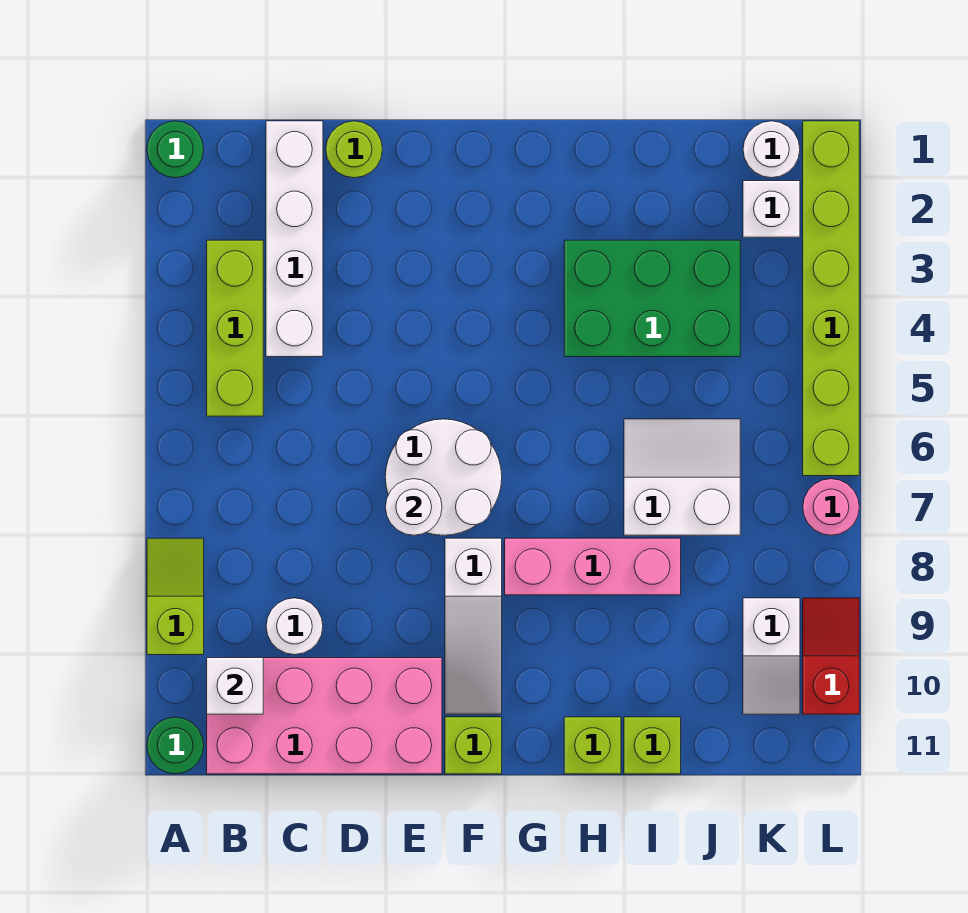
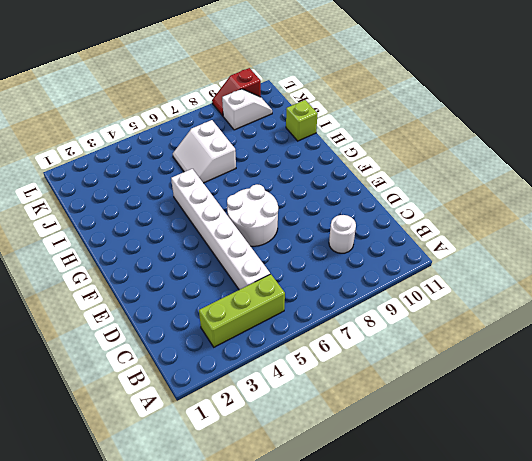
white brick C5:H5 level 1 -> none
none -> green round brick A1 level 1
none -> lime slope A8:A9 level 1 top 9
none -> green round brick A11 level 1

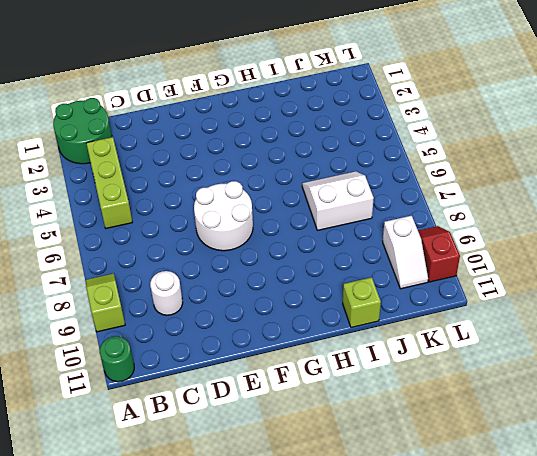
green round brick A1:B2 level 1 -> green round brick A1 level 1
none -> pink brick B10:E11 level 1
none -> white brick C1:C4 level 1
none -> lime round brick D1 level 1

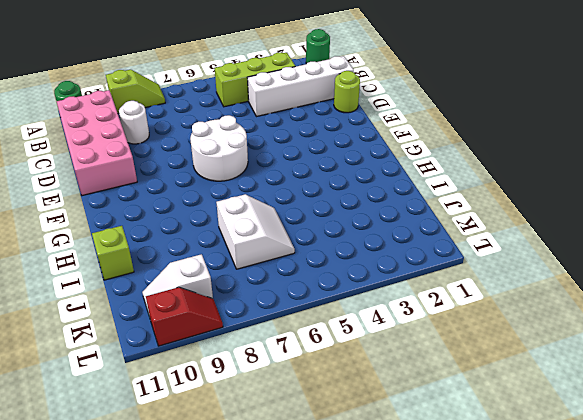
none -> white slope F8:F10 level 1 top 8
none -> lime brick F11 level 1
none -> pink brick G8:I8 level 1

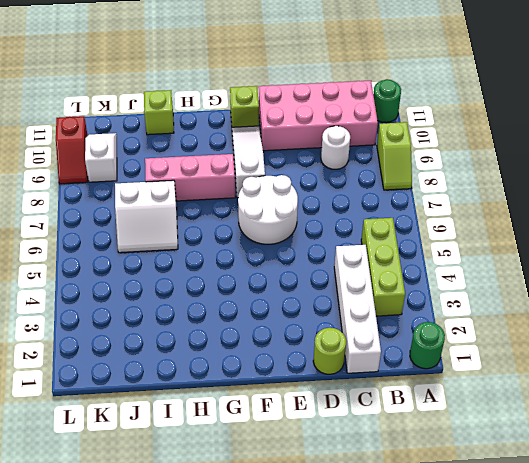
none -> green brick H3:J4 level 1
none -> lime brick H11 level 1
none -> white round brick K1 level 1

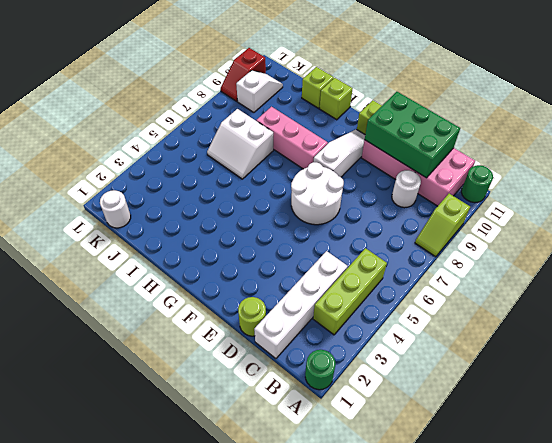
green brick C10:E11 level 2 -> green brick H3:J4 level 1
none -> white brick K2 level 1
none -> lime brick L1:L6 level 1
none -> pink round brick L7 level 1

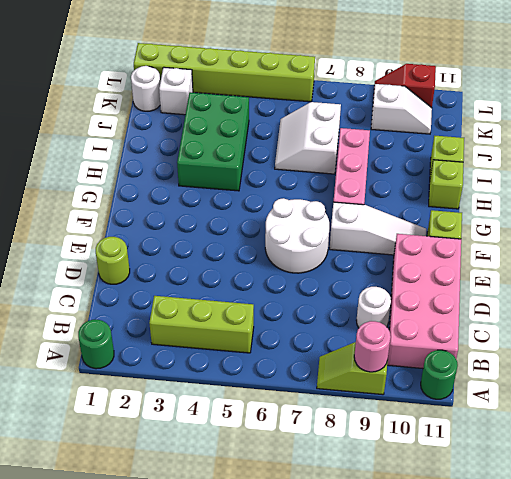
pink round brick A9 level 2 -> pink round brick L7 level 1
none -> white brick C1:C4 level 1
none -> white brick B10 level 2
none -> white round brick E7 level 2

